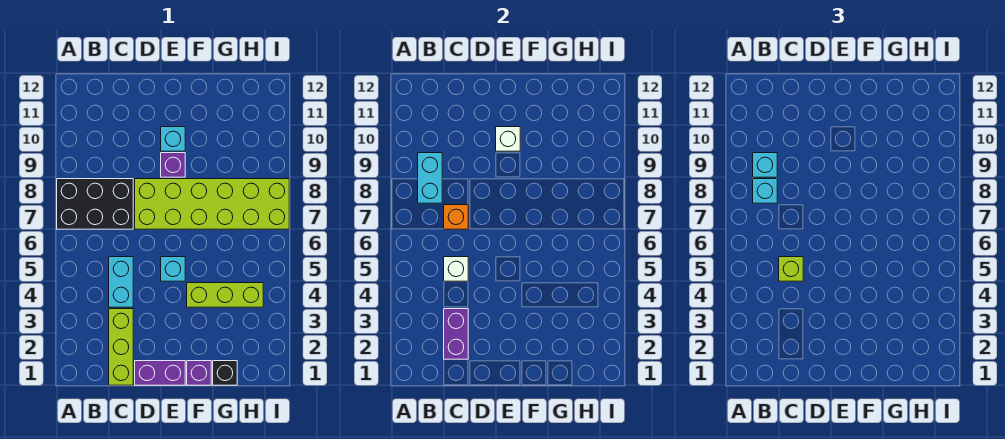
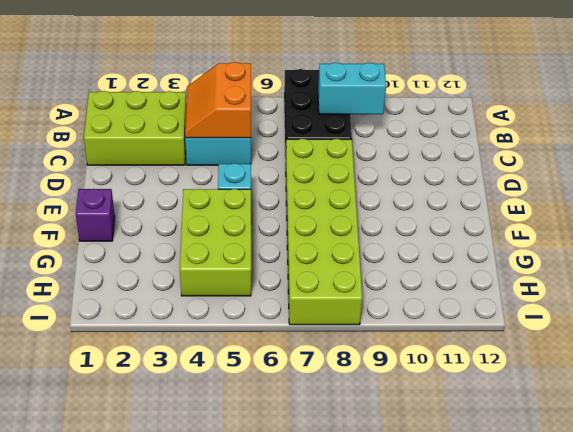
lime brick B1:C3 level 1 -> lime brick C1:C3 level 1
orange slope B4:C5 level 2 top 5 -> white brick C5 level 2
lime brick F4:H5 level 1 -> lime brick F4:H4 level 1
none -> purple brick D1:E1 level 1
none -> purple brick E9 level 1
none -> cyan brick E10 level 1

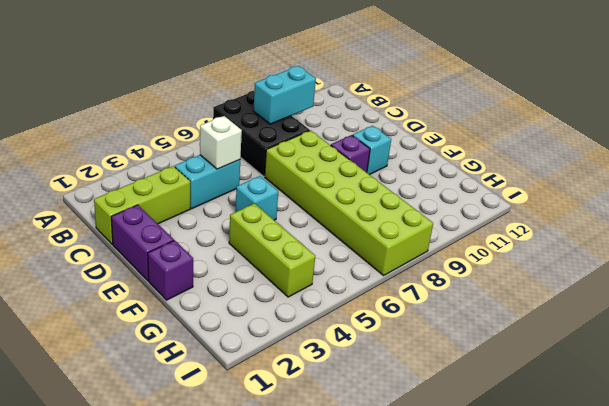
none -> black brick G1 level 1
none -> purple brick C2:C3 level 2
none -> orange brick C7 level 2

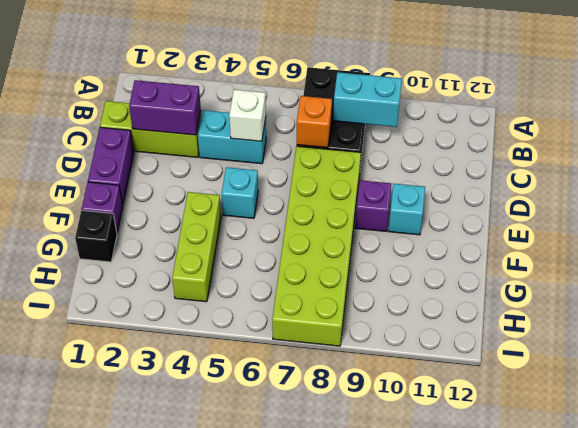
none -> white brick E10 level 2
none -> cyan brick B8 level 3
none -> cyan brick B9 level 3

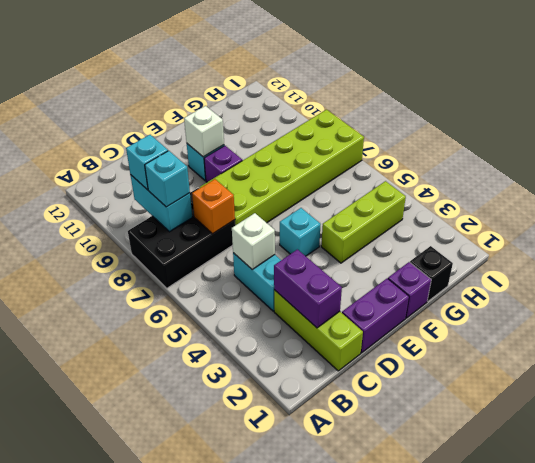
none -> lime brick C5 level 3

